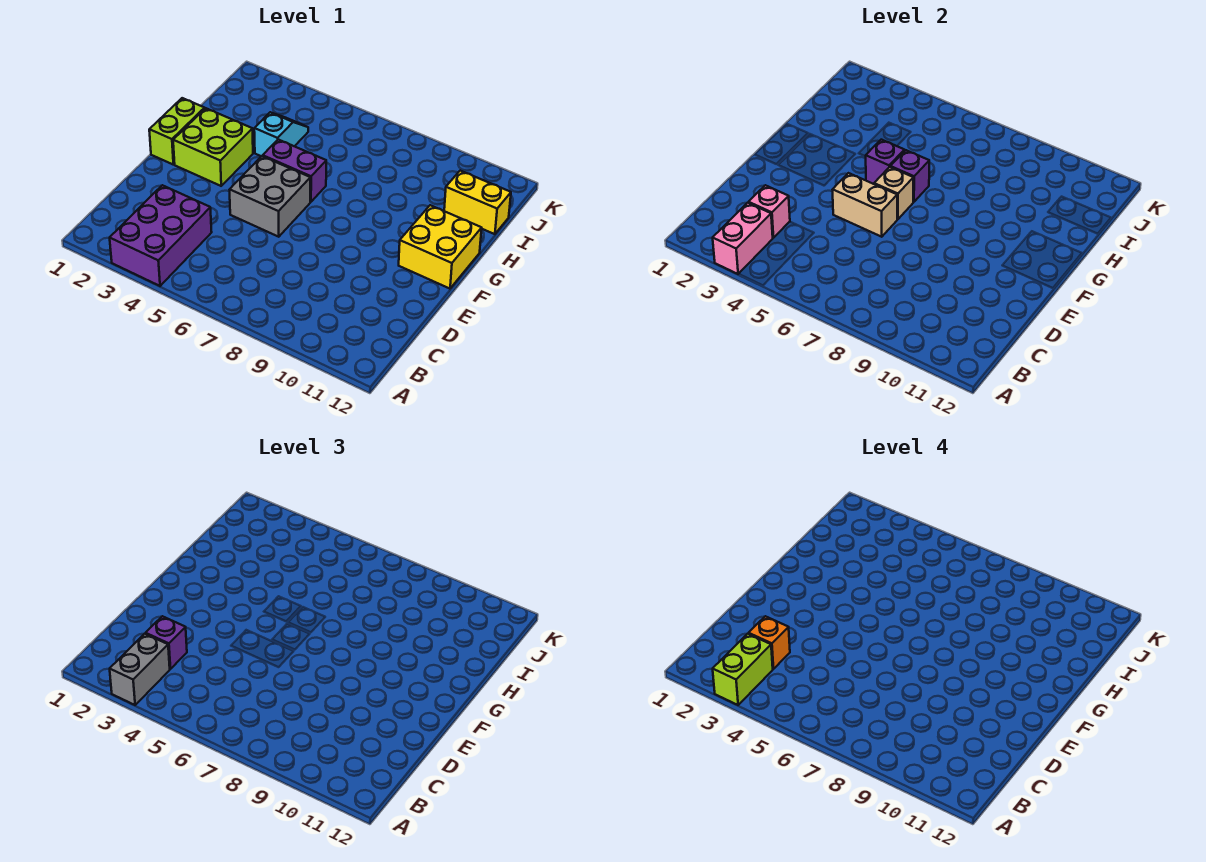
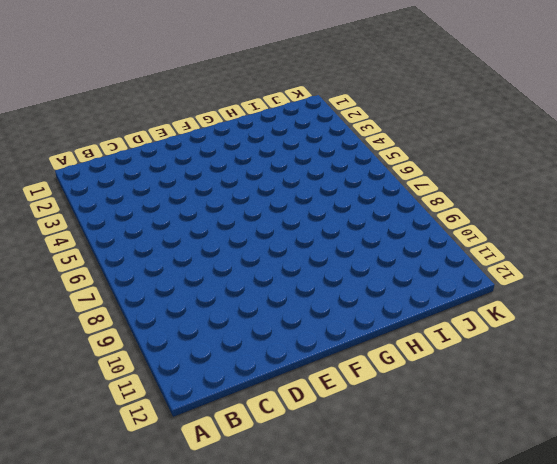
none -> purple brick A3:C4 level 1
none -> grey brick E5:F6 level 1
none -> lime brick F1:G1 level 1

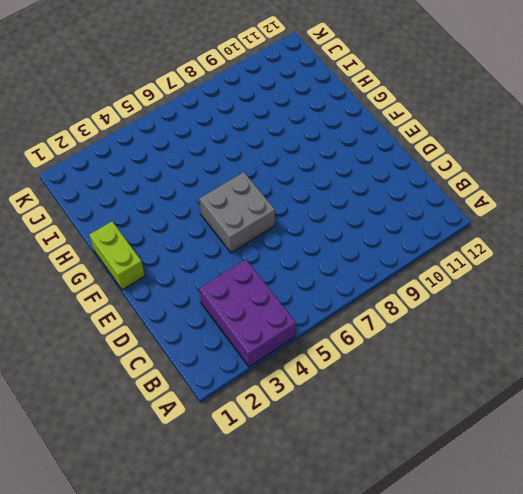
none -> lime brick F2:G3 level 1
none -> yellow brick F11:G12 level 1
none -> purple brick G5:G6 level 1

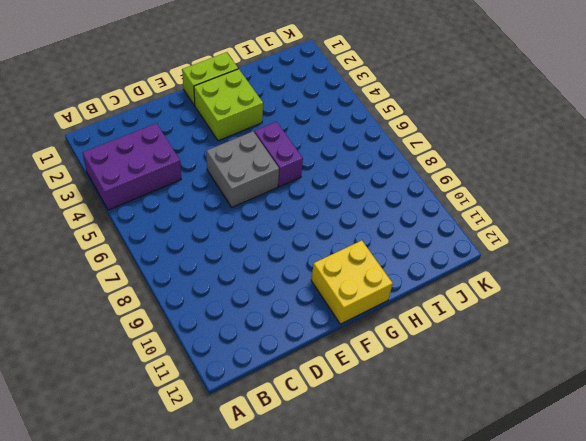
none -> cyan slope H4:I4 level 1 top H
none -> yellow brick I11:I12 level 1
none -> pink brick A3:B3 level 2

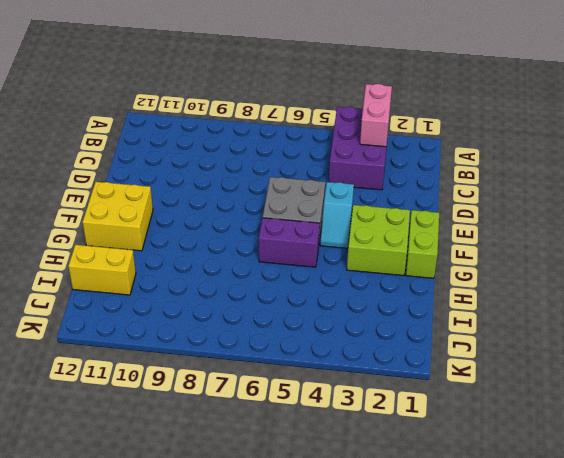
cyan slope E4:F4 level 1 top E -> cyan slope H4:I4 level 1 top H
none -> pink brick C3 level 2
none -> tan brick E5:E6 level 2
none -> tan brick F6 level 2

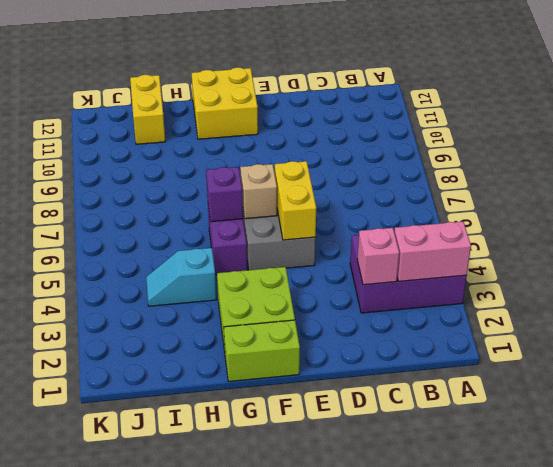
yellow brick E5:E6 level 2 -> tan brick E5:E6 level 2
none -> purple brick G5 level 2
none -> grey brick A3:B3 level 3
none -> purple brick C3 level 3

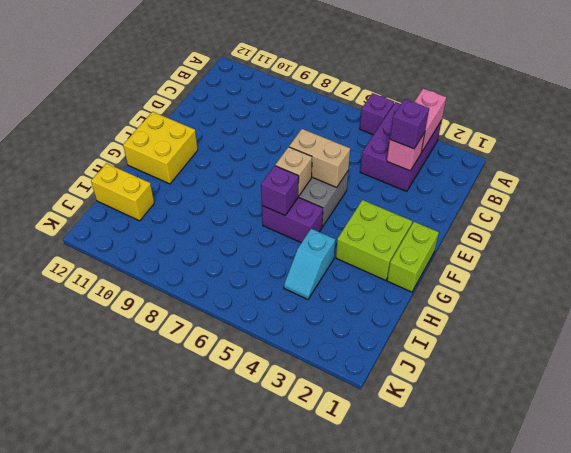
purple brick A5 level 1 -> purple brick G5 level 2
none -> grey brick A3:B3 level 3
none -> lime brick A3:B3 level 4
none -> orange brick C3 level 4

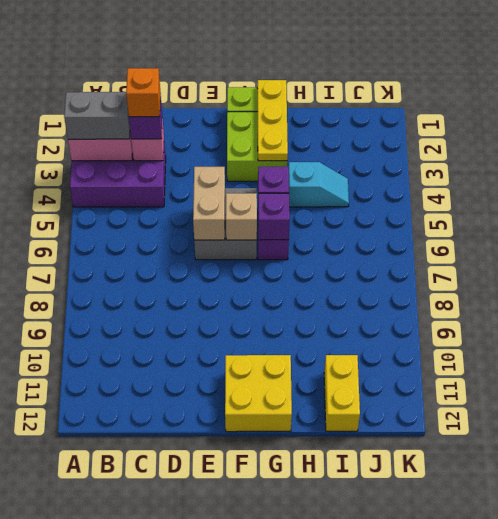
yellow plate G1:G3 level 2 -> none
none -> lime brick A3:B3 level 4

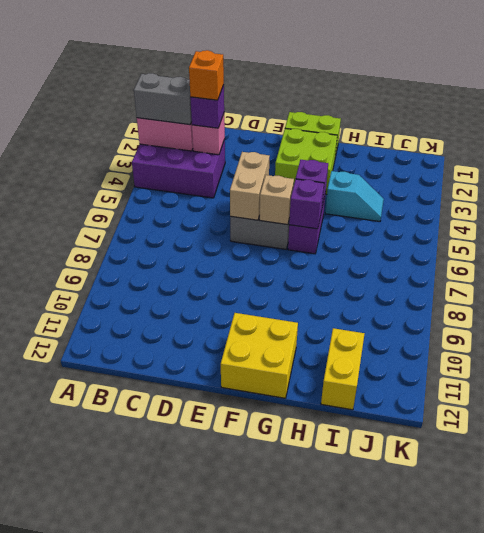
none -> lime brick A3:B3 level 4

